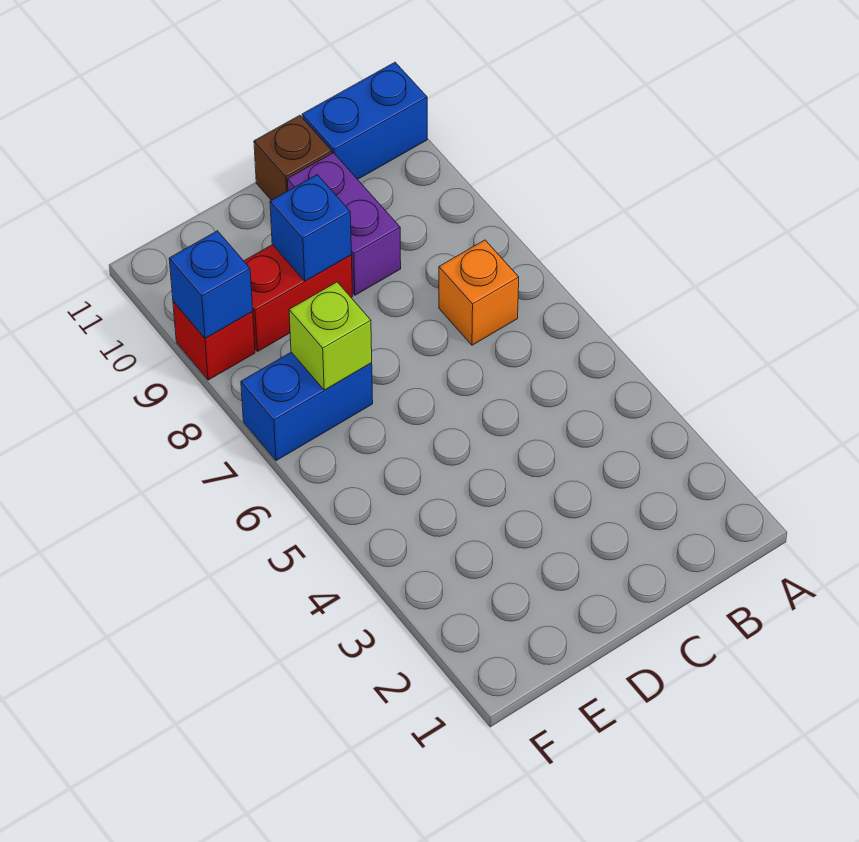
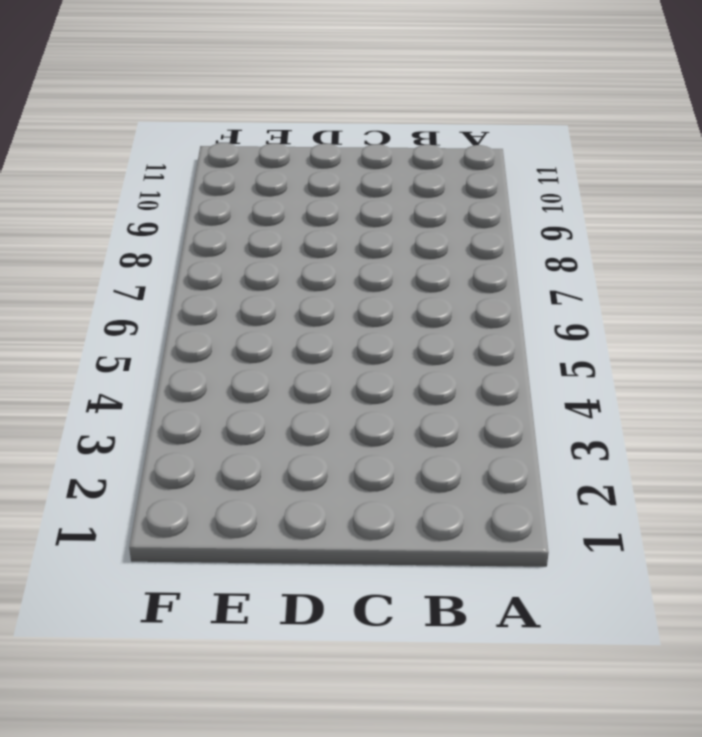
none -> blue brick A11:B11 level 1
none -> orange brick B7 level 1

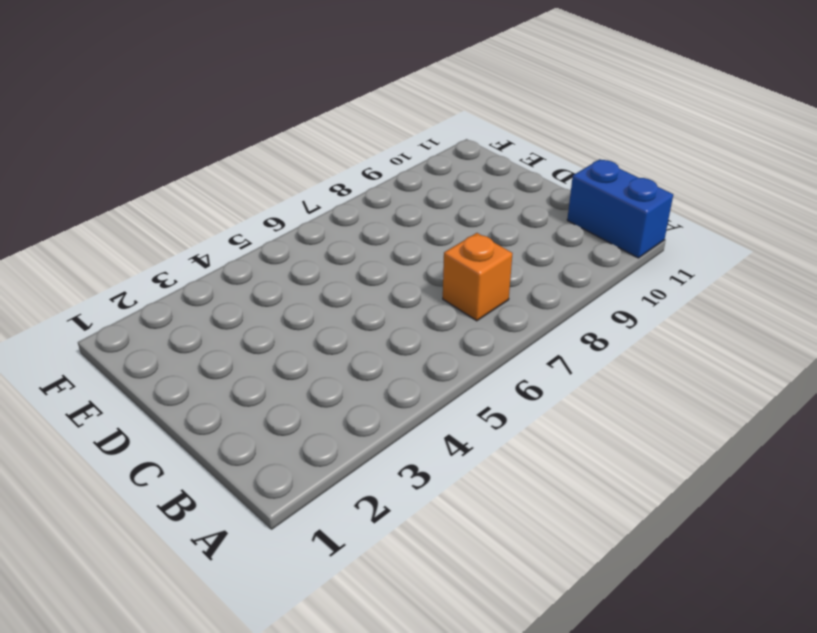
none -> purple brick C9:C10 level 1
none -> brown brick C11 level 1

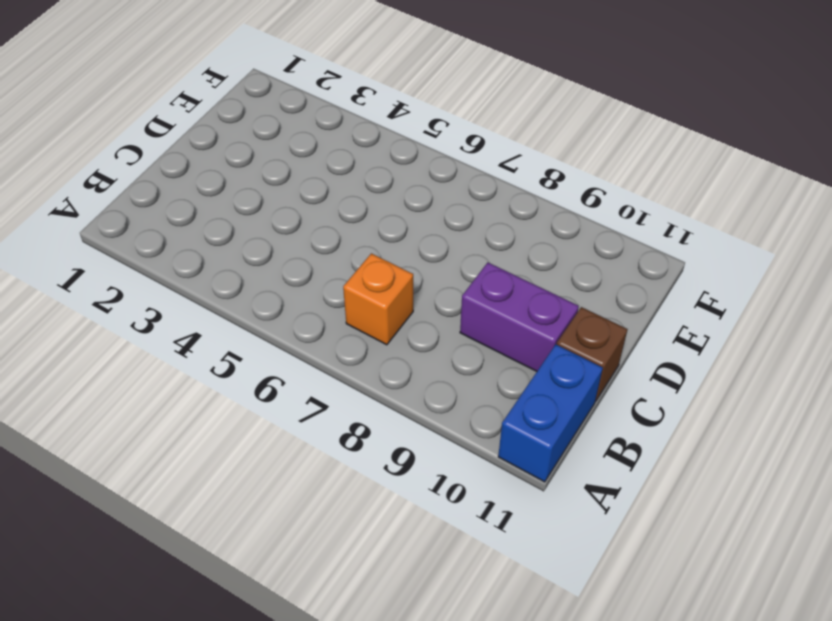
none -> red brick D9:E9 level 1
none -> blue brick E7:F7 level 1

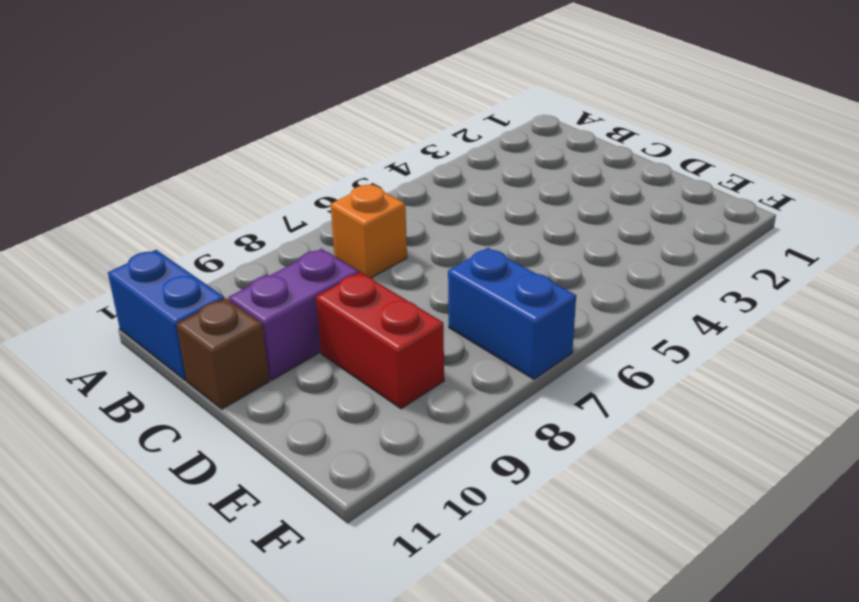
none -> red brick F9 level 1
none -> blue brick D9 level 2

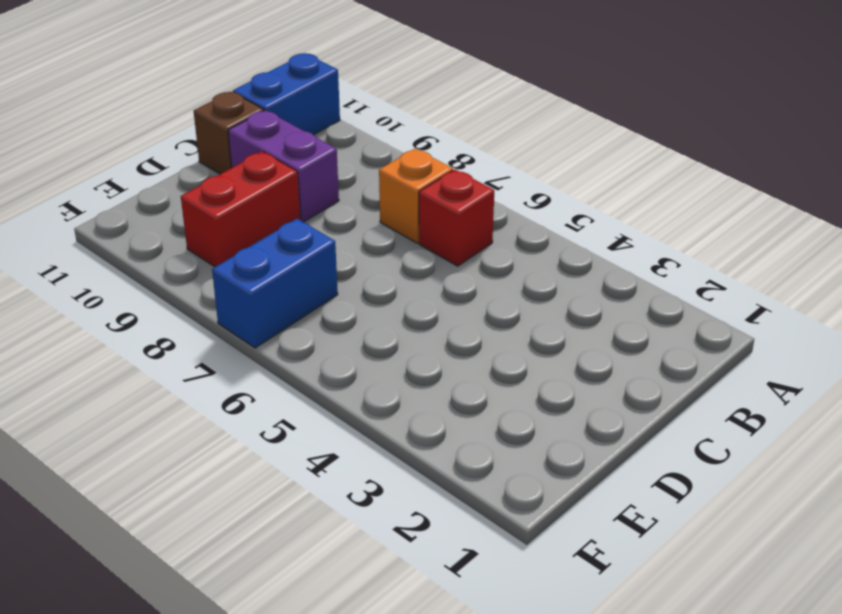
red brick B6 level 1 -> red brick F9 level 1
none -> blue brick D9 level 2
none -> lime brick E7 level 2

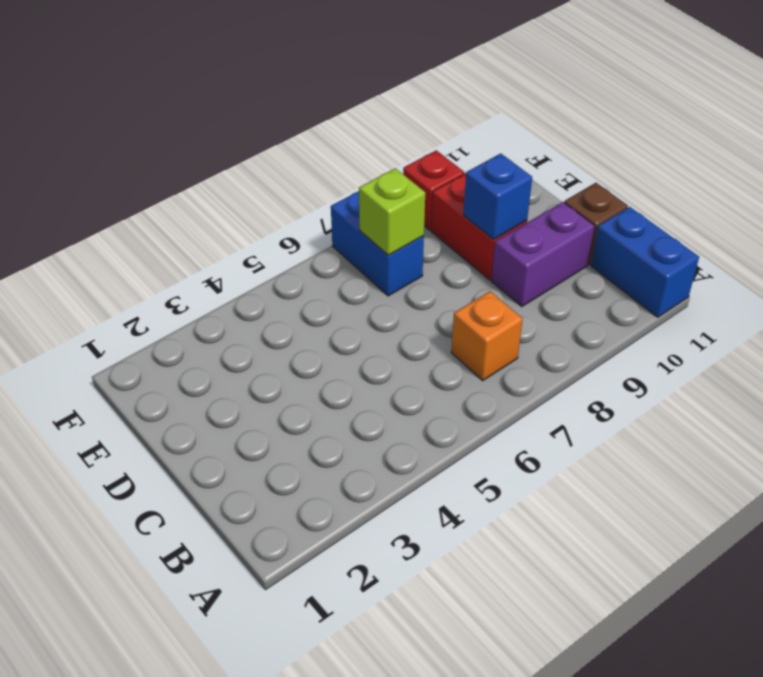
none -> blue brick F9 level 2

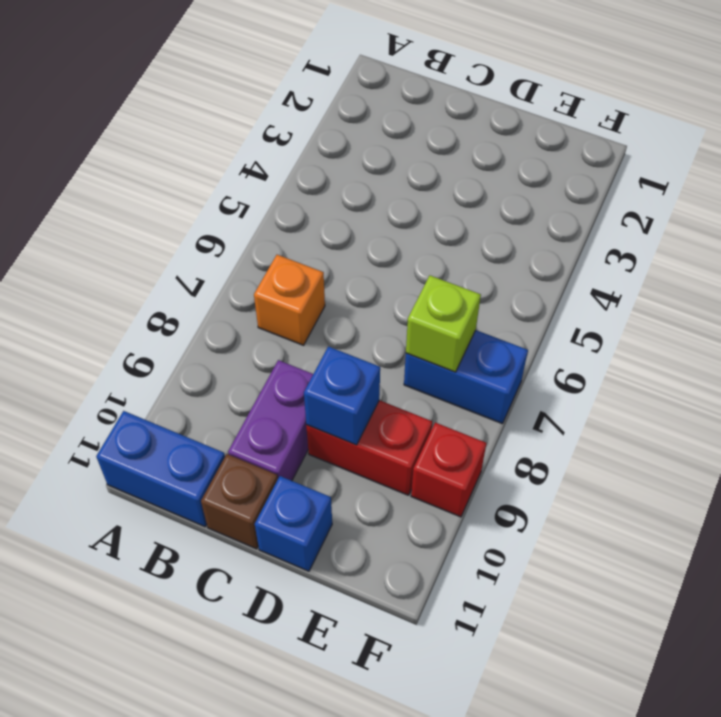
blue brick D11 level 1 -> blue brick F9 level 2

